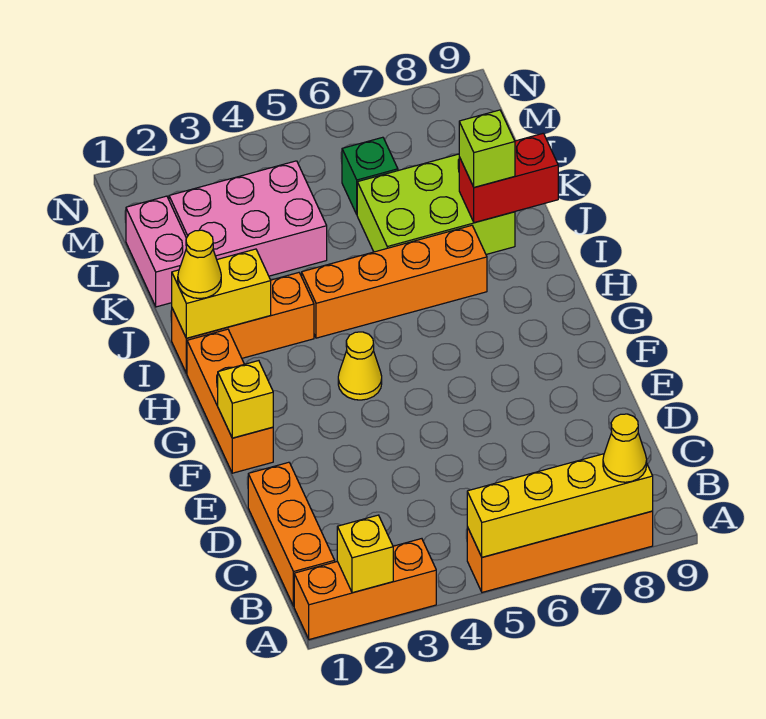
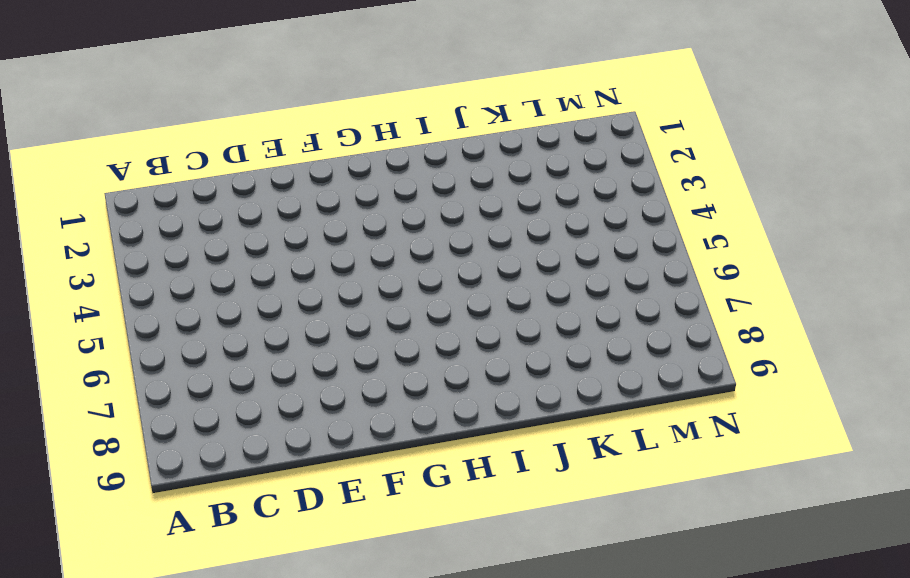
none -> orange brick A1:A3 level 1
none -> orange brick A5:A8 level 1
none -> orange brick B1:D1 level 1

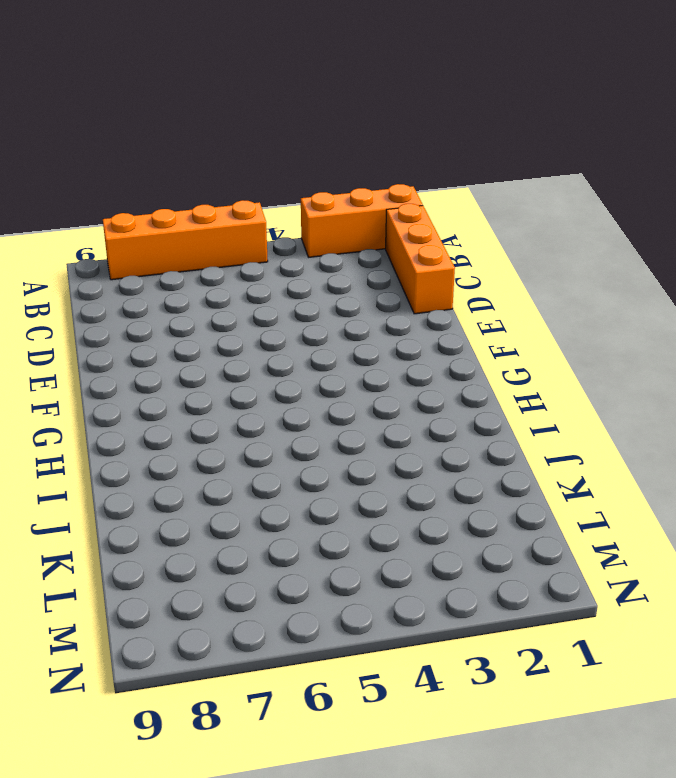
none -> orange brick F1:H1 level 1
none -> yellow cone G4 level 1
none -> orange brick I1:I3 level 1

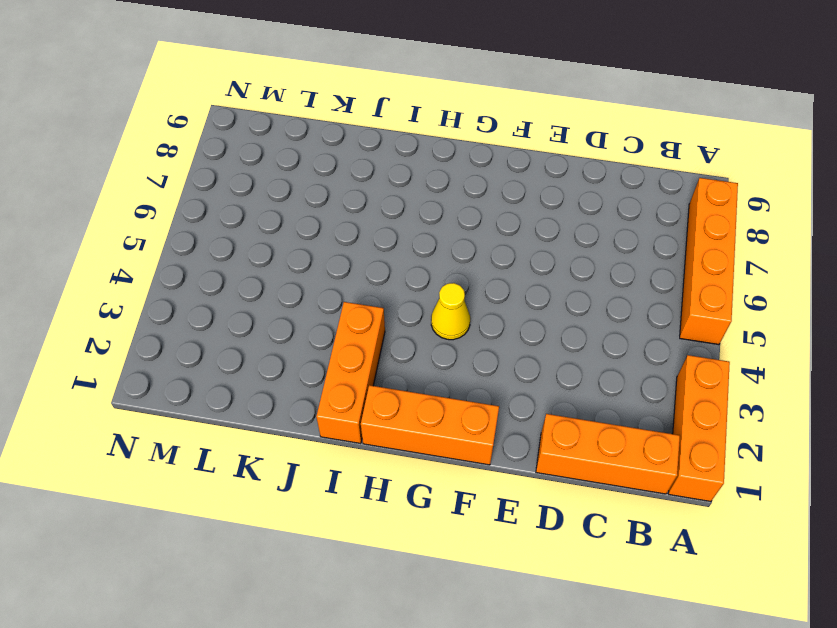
none -> orange brick I4:I7 level 1
none -> lime brick J6:K8 level 1
none -> pink brick K1:L1 level 1

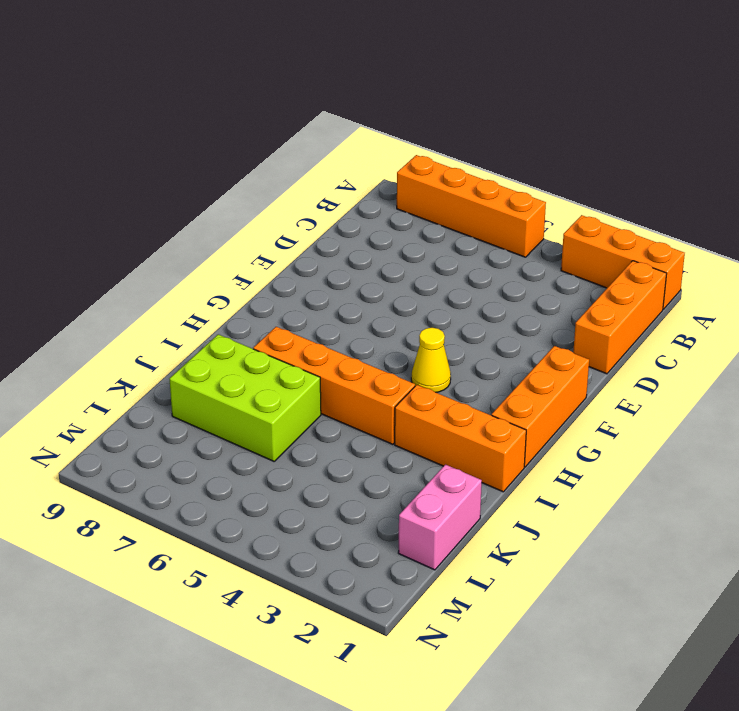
none -> pink brick K2:L4 level 1
none -> green brick L6 level 1
none -> yellow brick A2 level 2

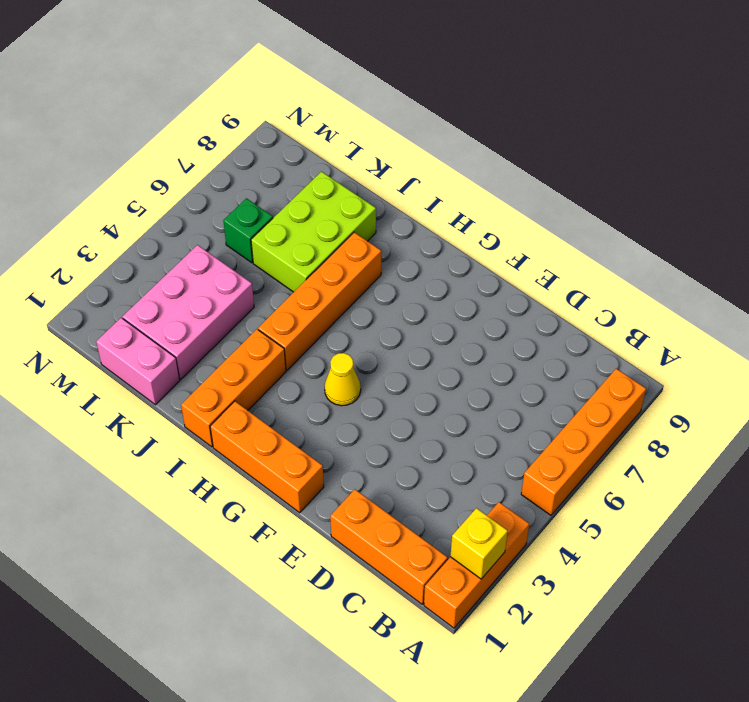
none -> yellow brick A5:A8 level 2
none -> yellow brick F1 level 2
none -> yellow brick I1:I2 level 2

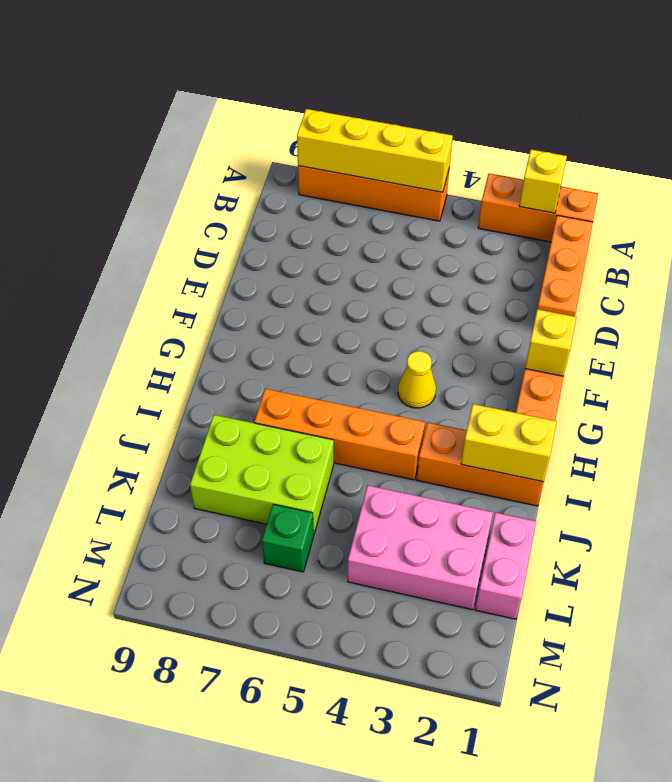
none -> red brick J8:J9 level 2
none -> yellow cone A8 level 3
none -> yellow cone I1 level 3

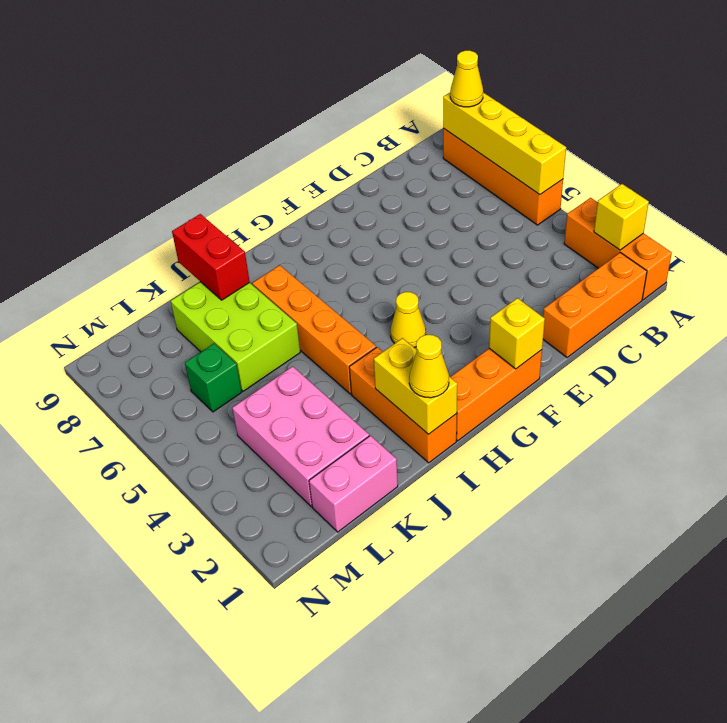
none -> lime brick J8 level 3

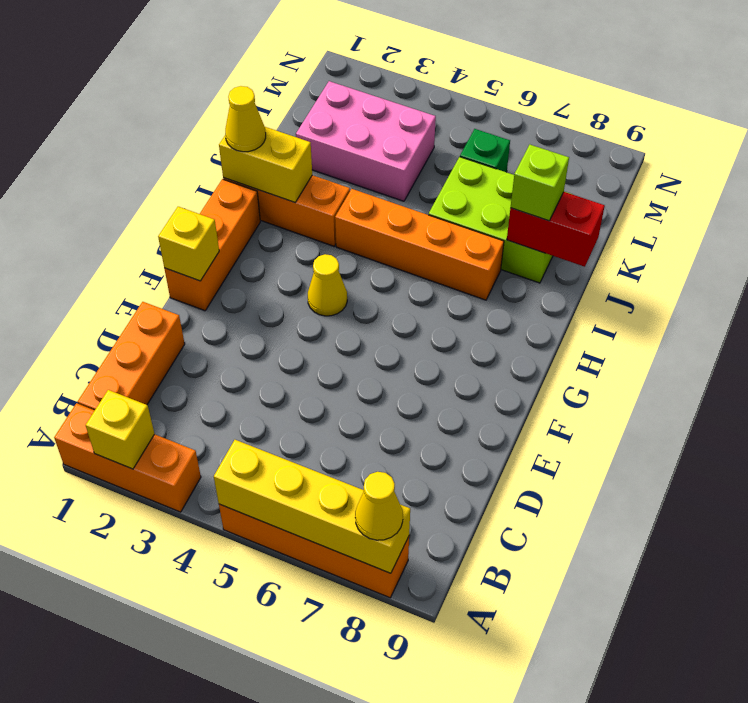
none -> pink brick K1:L1 level 1

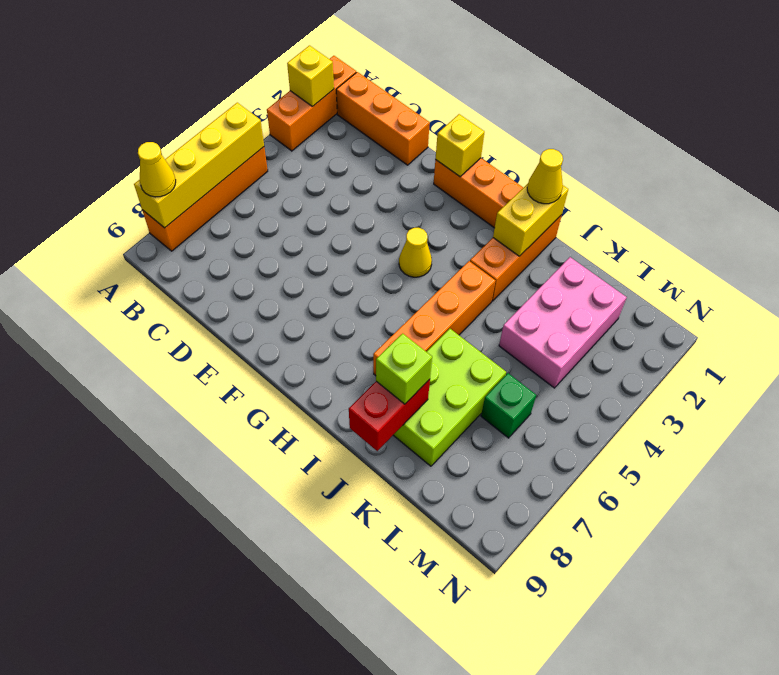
none -> pink brick K1:L1 level 1

